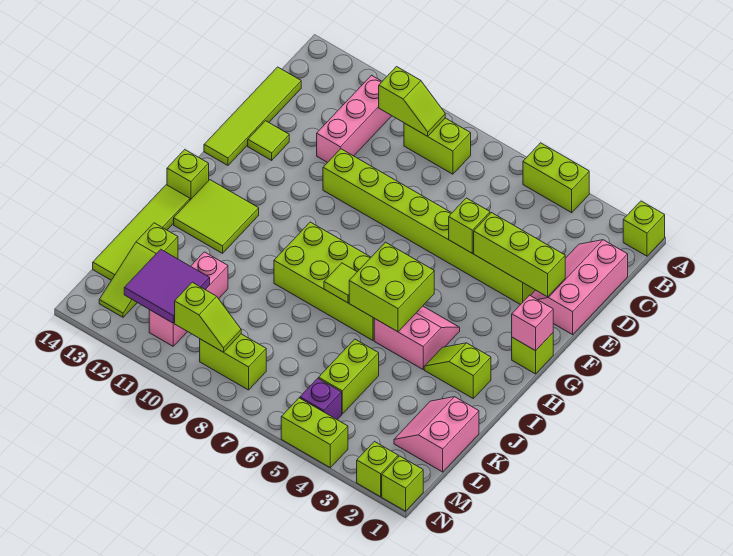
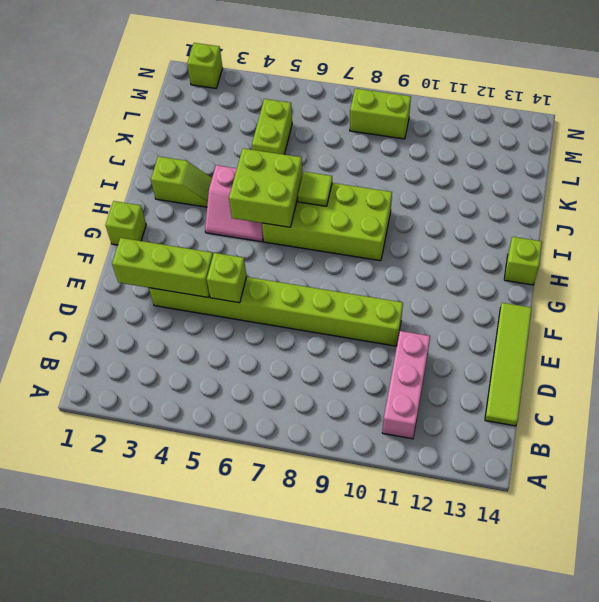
none -> lime brick A1 level 1
none -> lime brick A4:A5 level 1
none -> lime brick B8:B9 level 1
none -> pink slope C1:E2 level 1 top 1

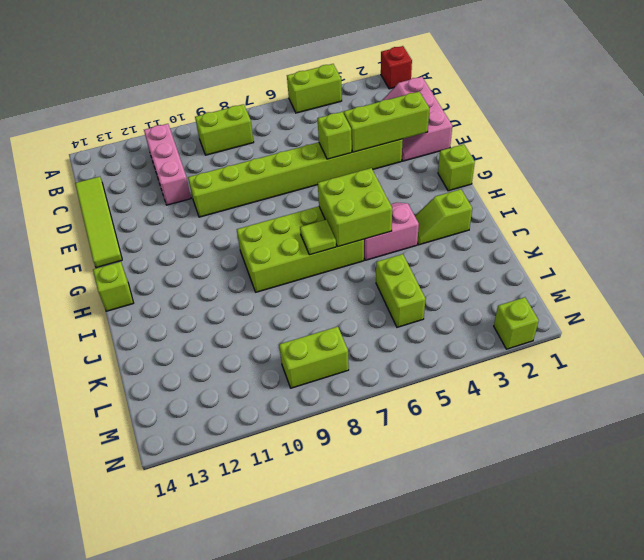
red brick A1 level 1 -> lime brick A1 level 1
none -> lime tile E13 level 1
none -> lime tile H12:I13 level 1
none -> lime tile I14:L14 level 1
none -> pink slope K1:L2 level 1 top 1

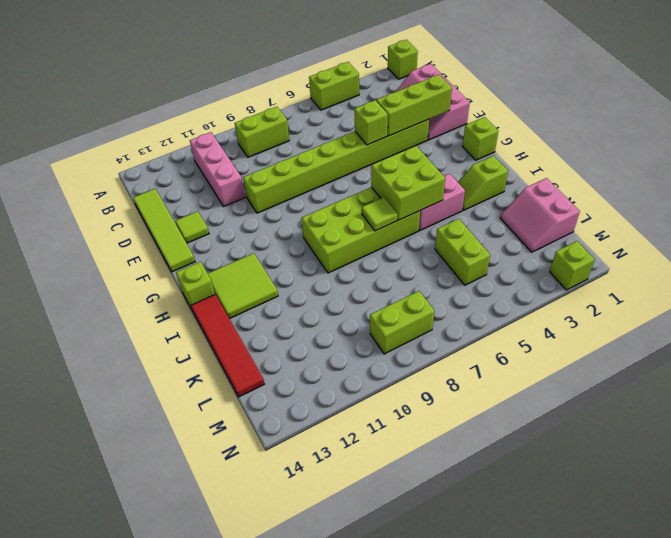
red tile I14:L14 level 1 -> lime tile I14:L14 level 1
none -> pink brick K11:M11 level 1
none -> lime slope K13:M13 level 1 top K
none -> purple brick M5 level 1
none -> lime brick N1 level 1

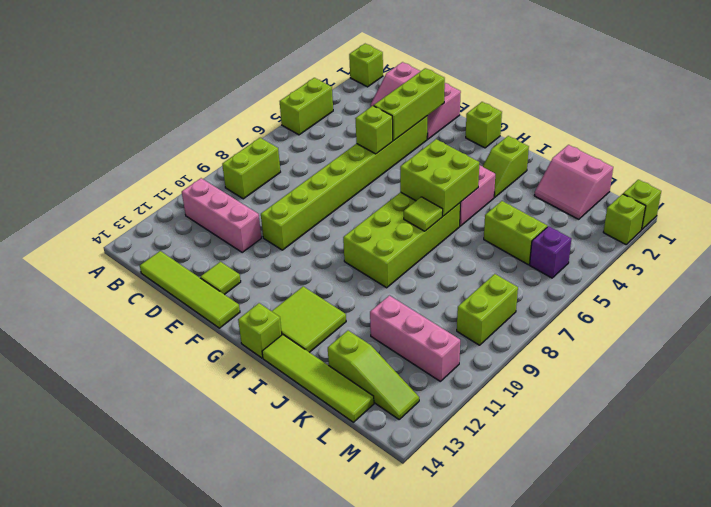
none -> lime brick N4:N5 level 1
none -> lime slope B9:B10 level 2 top 10
none -> pink brick G1 level 2
none -> purple tile L11:M12 level 2

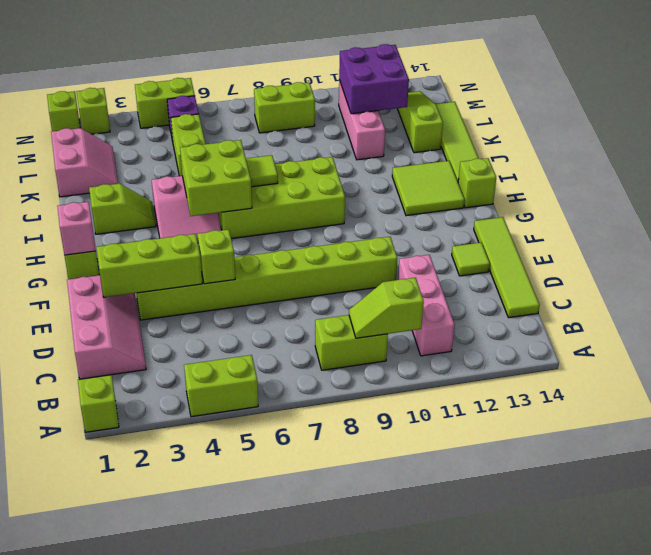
purple brick L11:M12 level 2 -> purple tile L11:M12 level 2
none -> lime slope M9:M10 level 2 top 10

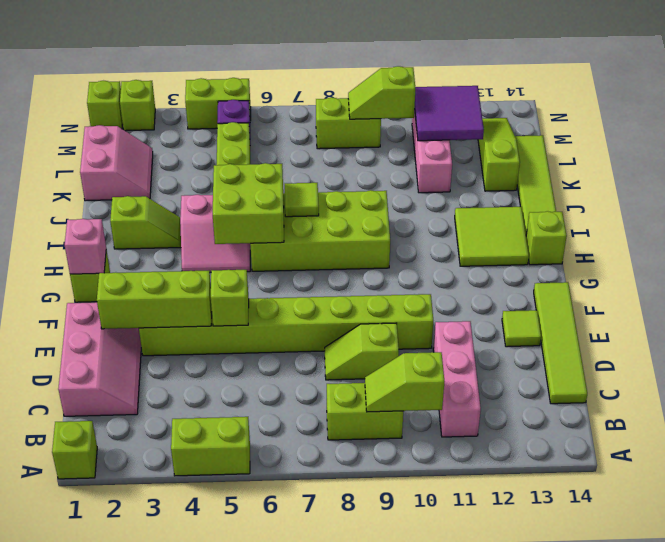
lime slope D8:D9 level 1 top 9 -> none

